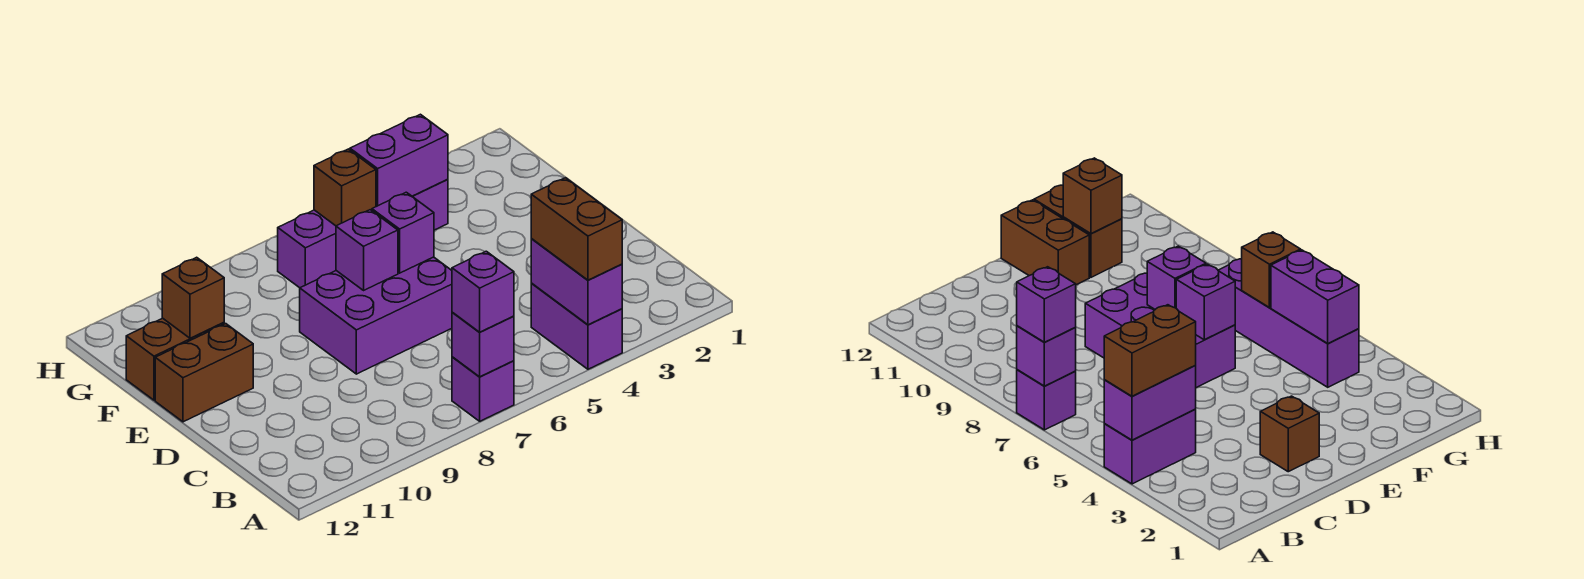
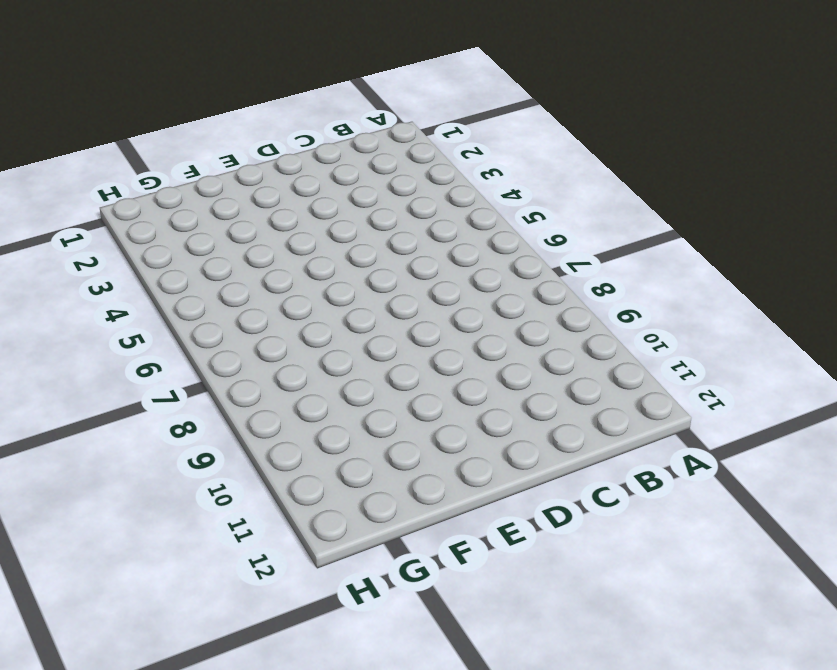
none -> purple brick A4:B4 level 1
none -> purple brick A7 level 1
none -> brown brick D2 level 1

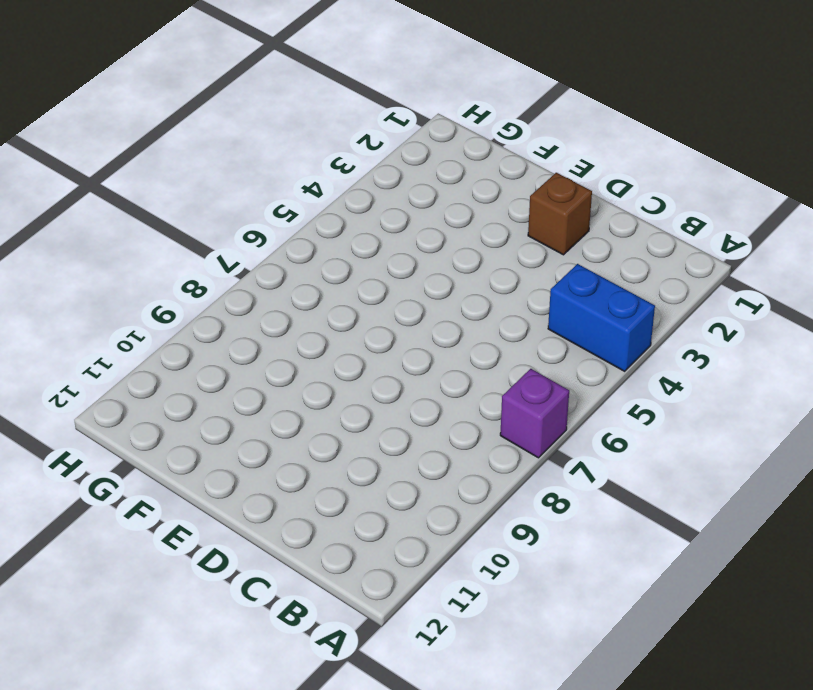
blue brick A4:B4 level 1 -> purple brick A4:B4 level 1
none -> purple brick D6:E8 level 1
none -> brown brick E11:E12 level 1
none -> brown brick F11:F12 level 1

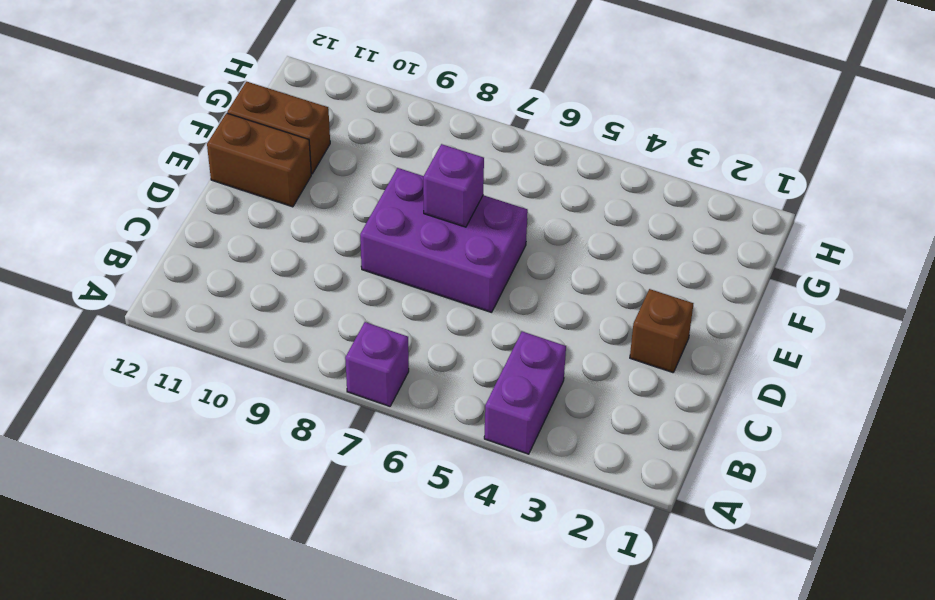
none -> purple brick G4:G7 level 1
none -> purple brick A4:B4 level 2
none -> purple brick A7 level 2

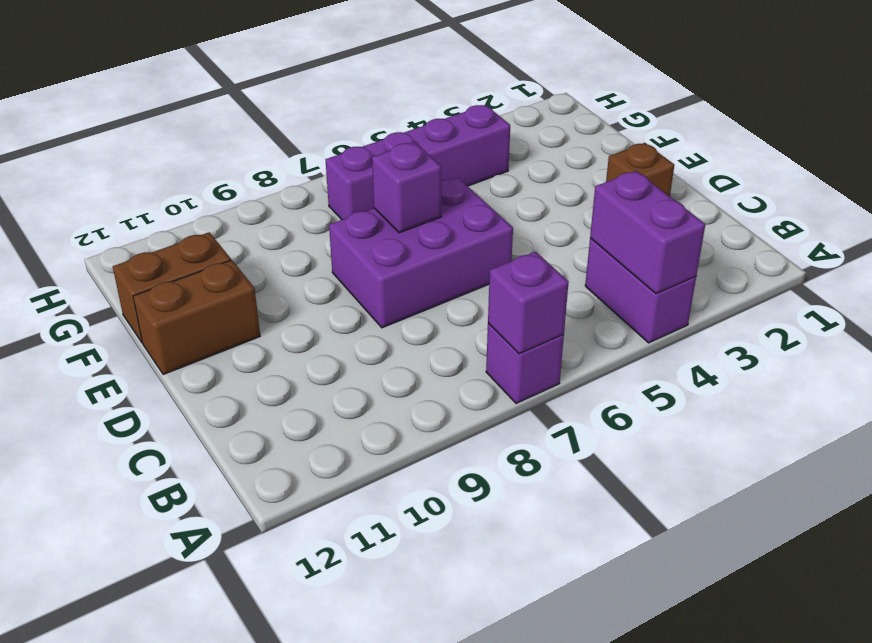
none -> purple brick E6 level 2
none -> brown brick F11 level 2
none -> purple brick G4:G5 level 2

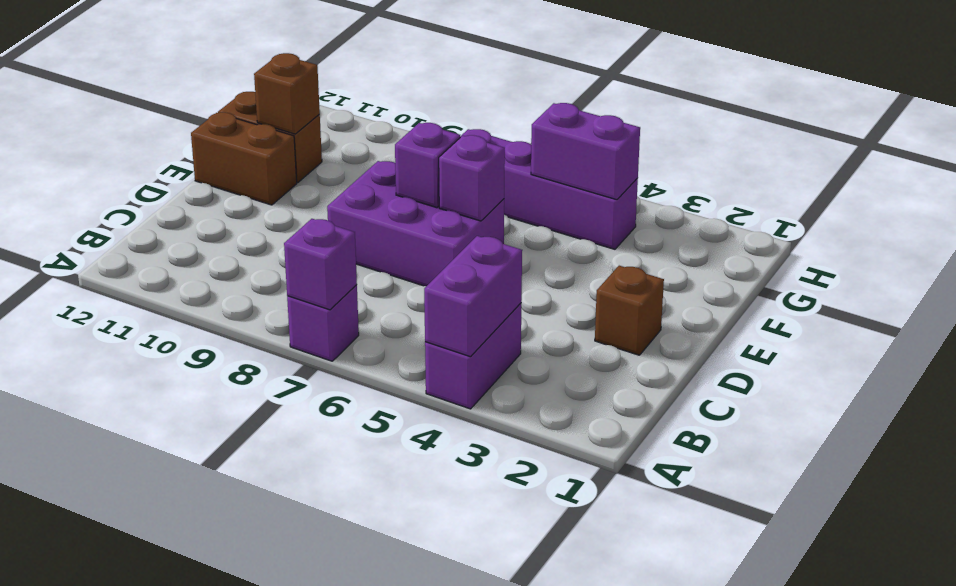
none -> brown brick G6 level 2
none -> brown brick A4:B4 level 3
none -> purple brick A7 level 3

